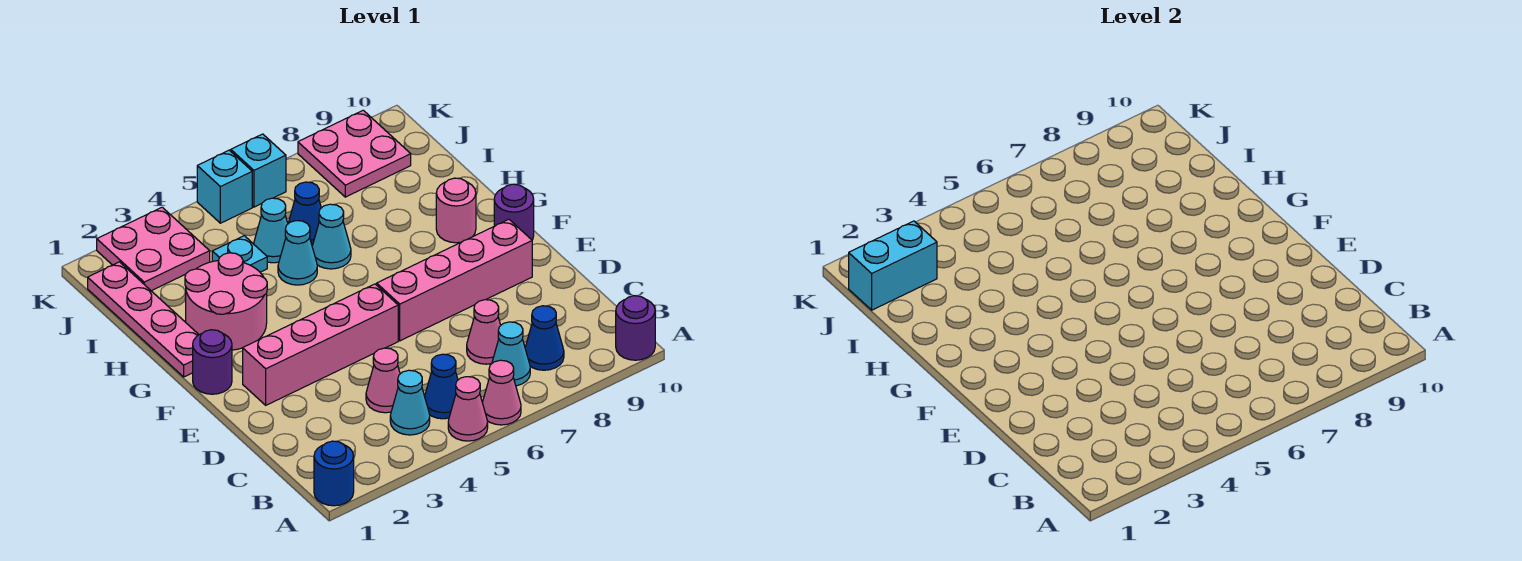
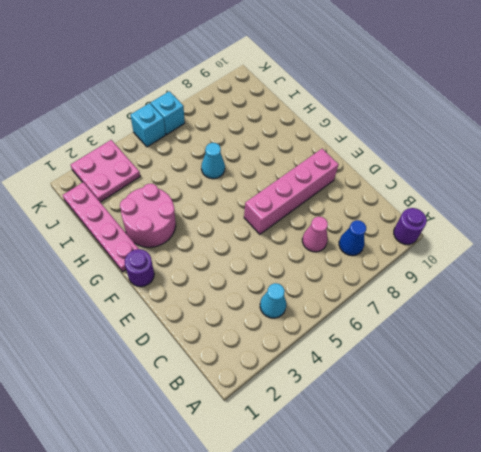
none -> blue round brick A1 level 1
none -> pink cone A5 level 1
none -> pink cone A6 level 1

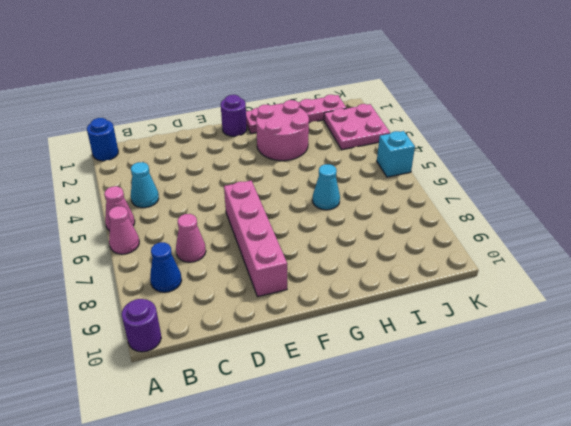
none -> blue cone B5 level 1
none -> cyan cone B7 level 1
none -> pink cone C4 level 1

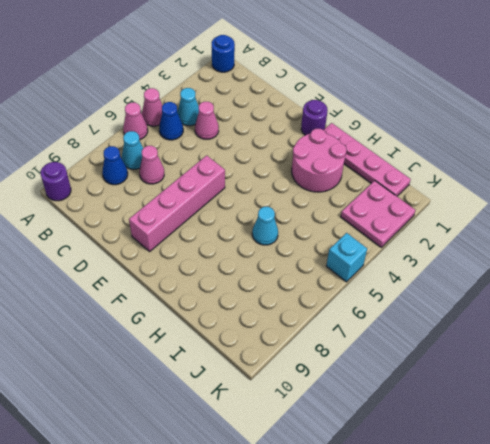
none -> pink brick E2:E5 level 1
none -> purple round brick F10 level 1
none -> pink round brick G9 level 1

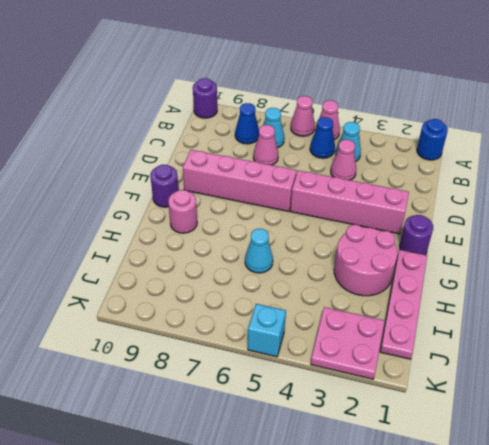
none -> cyan cone H5 level 1
none -> cyan plate I4 level 1
none -> cyan cone I5 level 1

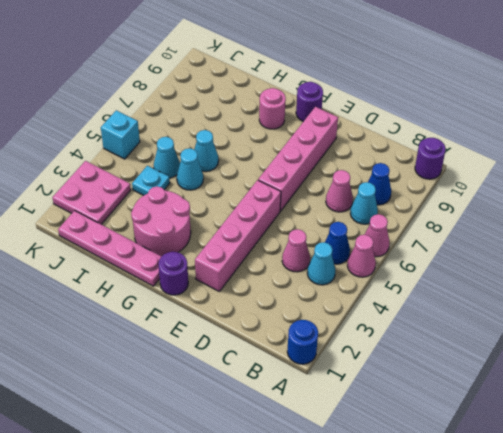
none -> blue cone I6 level 1
none -> pink plate J8:K9 level 1
none -> cyan brick K6 level 1

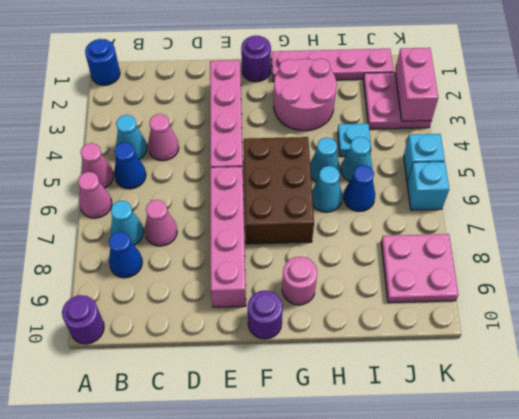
brown brick F5:G7 level 1 -> none
pink brick K2:K3 level 2 -> none
none -> cyan brick J1:J2 level 2

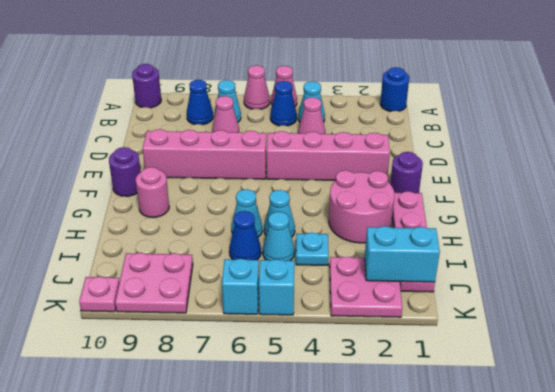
pink plate K10 level 1 -> none

